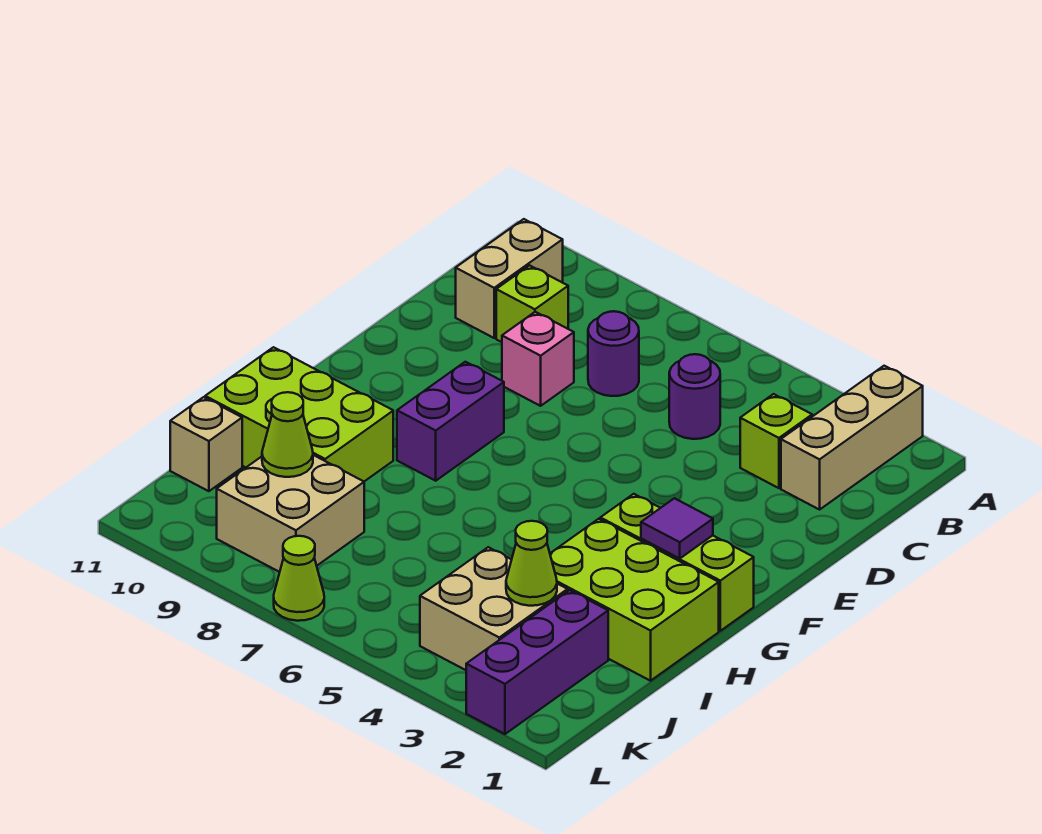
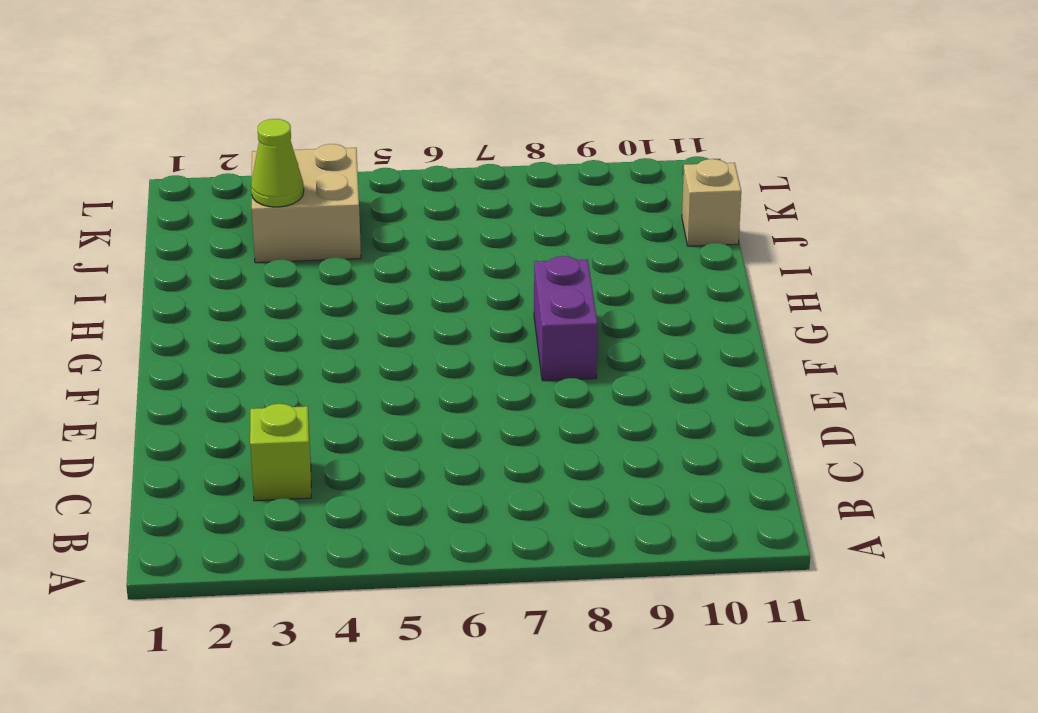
none -> tan brick A2:C2 level 1
none -> tan brick B10:C10 level 1
none -> purple round brick C5 level 1

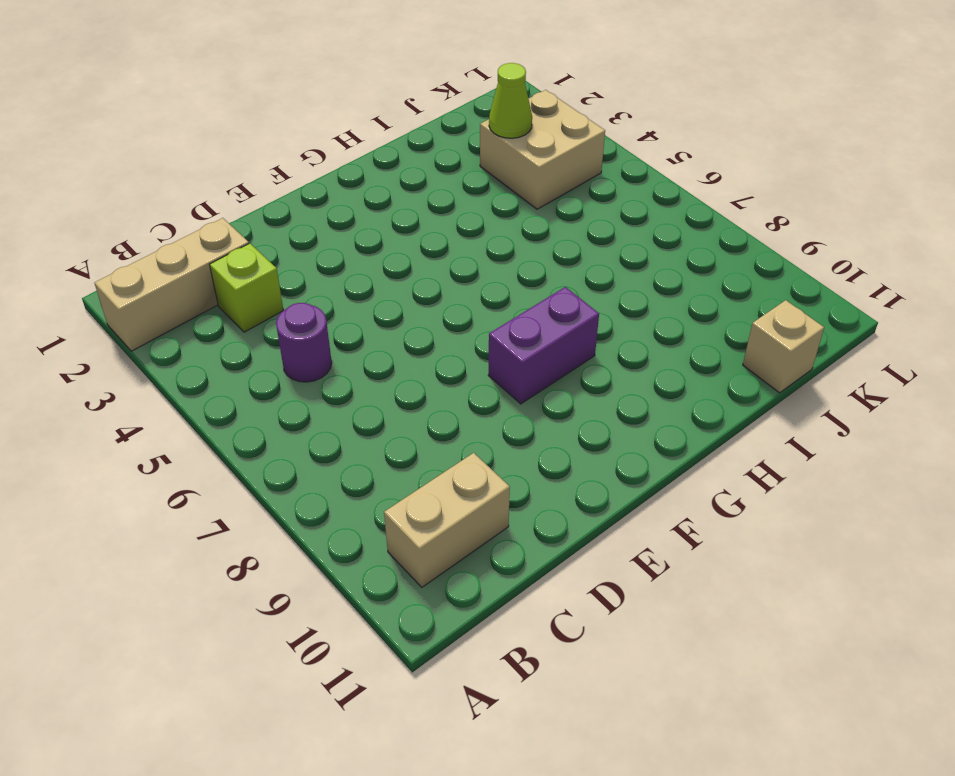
none -> purple round brick C7 level 1
none -> lime brick C9 level 1
none -> pink brick D8 level 1

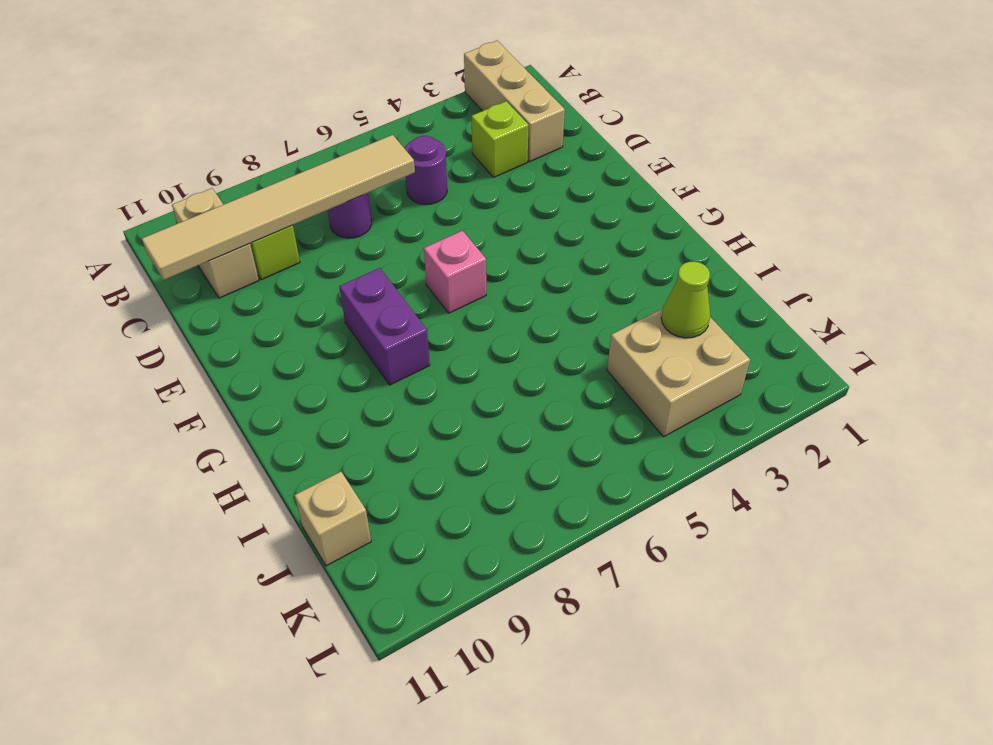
tan tile C6:C11 level 2 -> none
pink brick F6 level 1 -> pink brick D8 level 1
none -> lime brick G1:G3 level 1
none -> lime brick H1:I3 level 1
none -> lime brick H9:I11 level 1

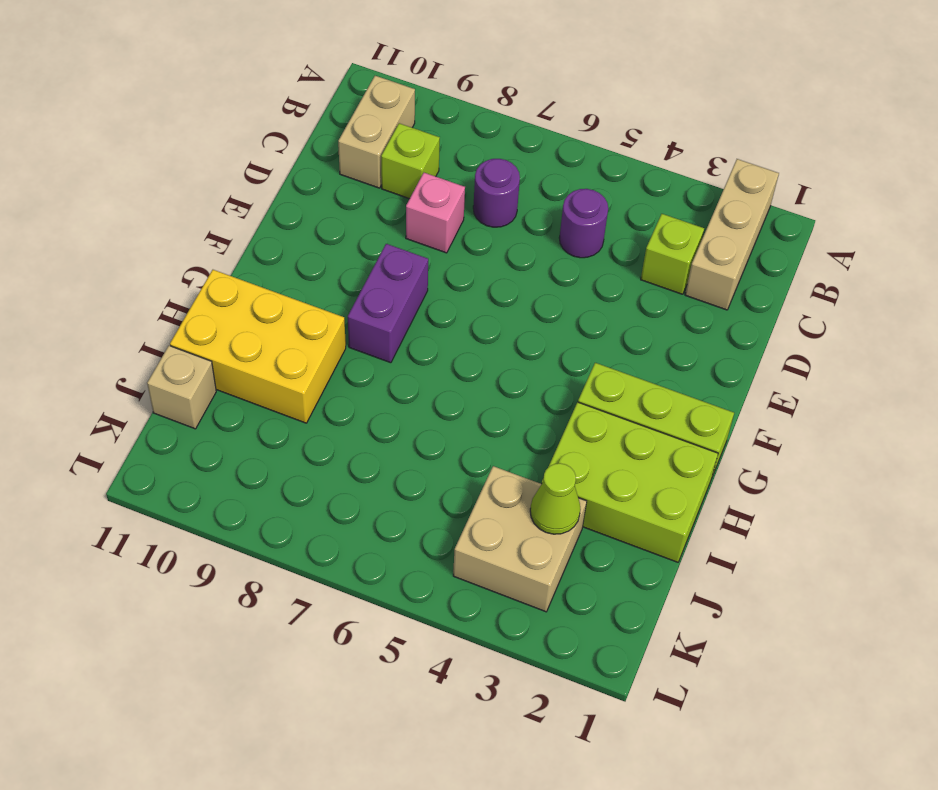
yellow brick H9:I11 level 1 -> lime brick H9:I11 level 1
none -> purple brick J2:L2 level 1
none -> tan brick J8:K9 level 1
none -> lime cone L7 level 1

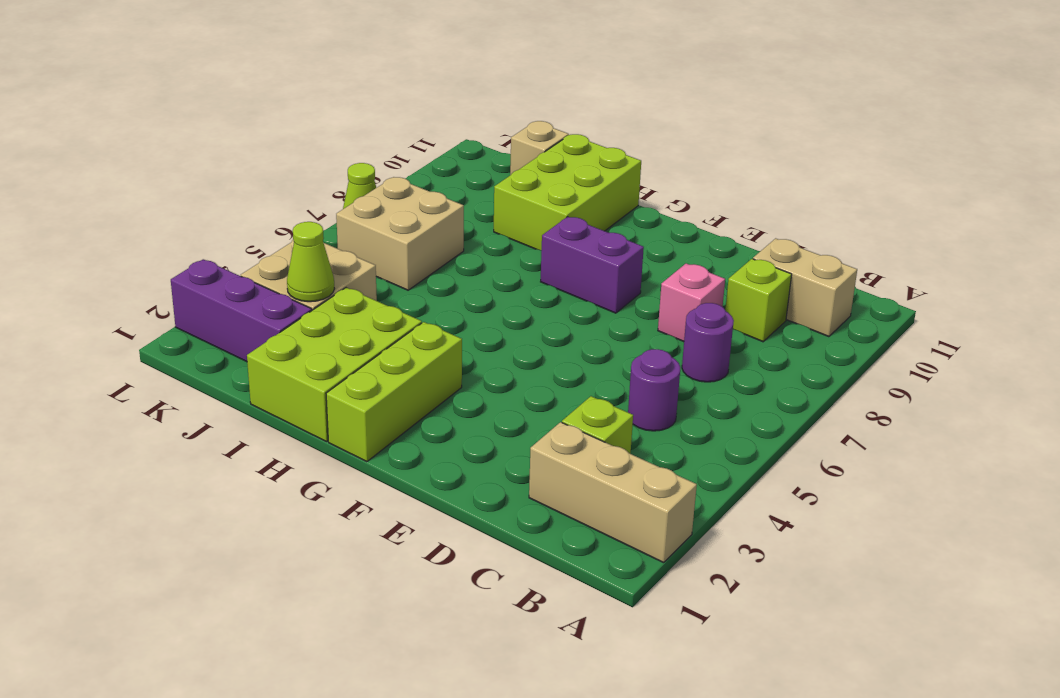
tan brick J6:K7 level 1 -> tan brick J8:K9 level 1
none -> purple tile G2 level 2
none -> lime cone J9 level 2

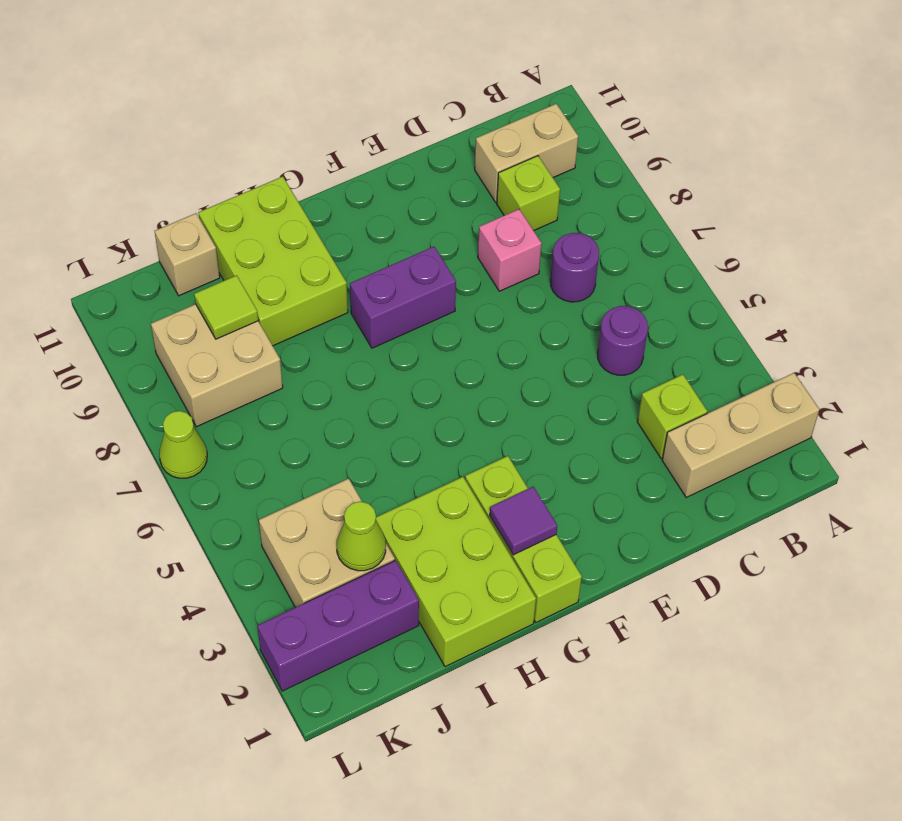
lime tile J9 level 2 -> lime cone J9 level 2

